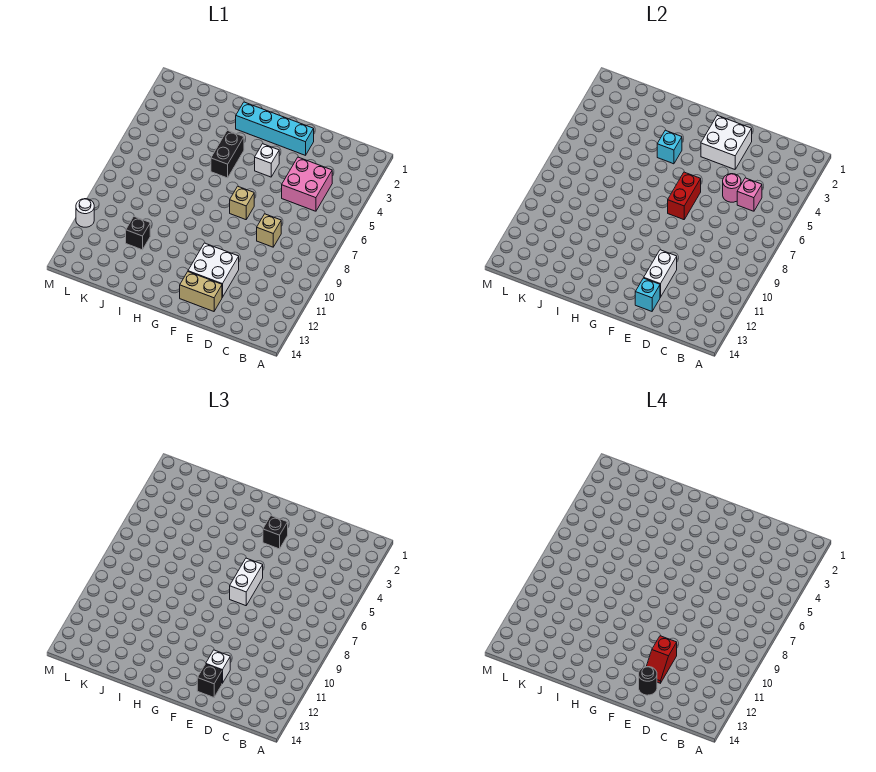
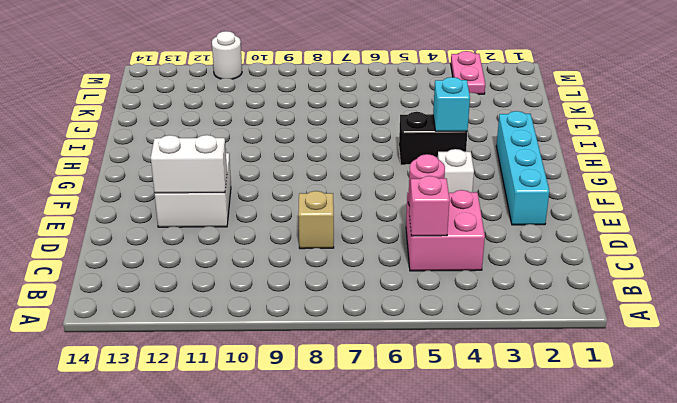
pink plate L3:M3 level 1 -> none
none -> tan brick E13:F13 level 1
none -> tan brick F7 level 1
none -> black brick J11 level 1

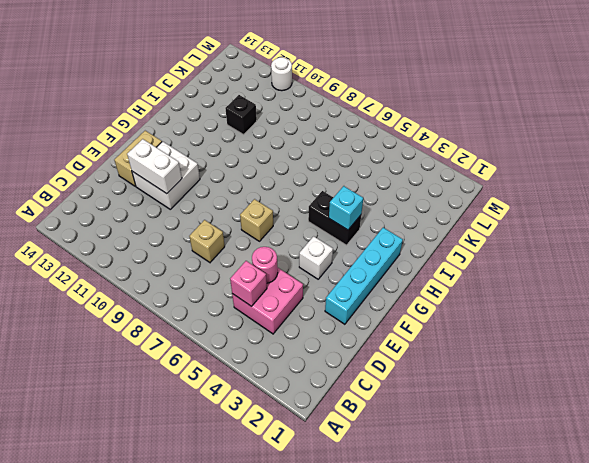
none -> white brick E2:F3 level 2
none -> cyan brick E13 level 2
none -> red brick F6:F7 level 2

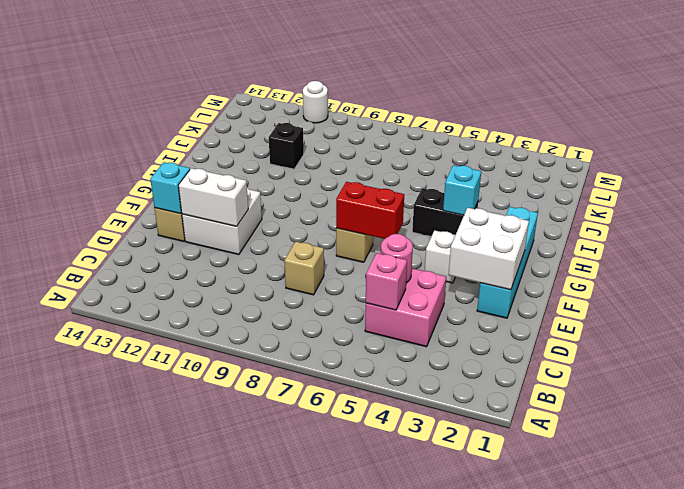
none -> white brick E12 level 3
none -> black brick E13 level 3
none -> black brick F3 level 3

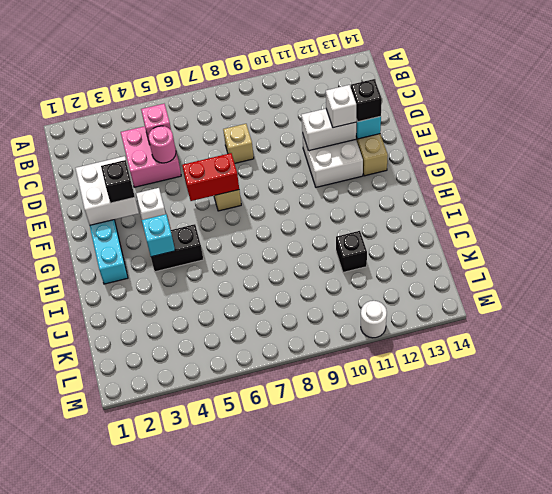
none -> white brick F6:F7 level 3
none -> red slope E11:E12 level 4 top 11
none -> black round brick E13 level 4

